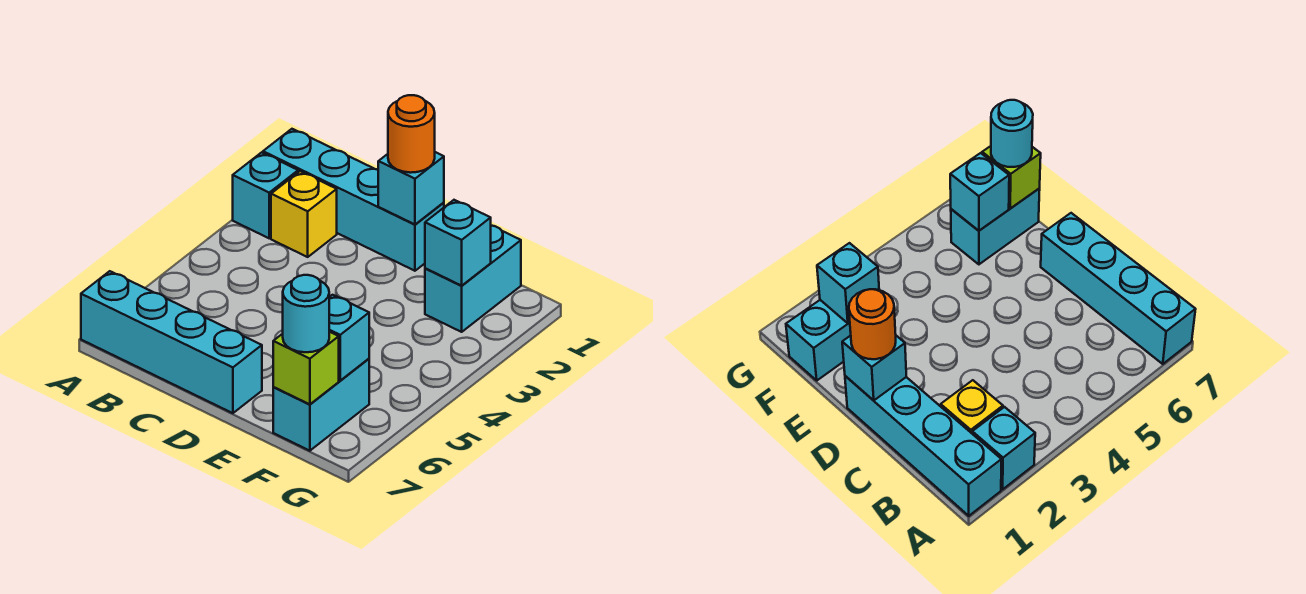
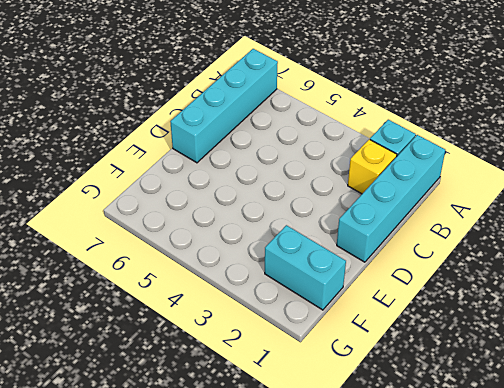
none -> cyan brick F6:F7 level 1
none -> cyan brick D1 level 2
none -> cyan brick F2 level 2

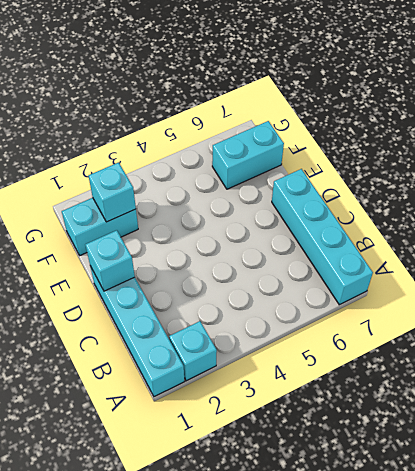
none -> yellow brick B2 level 1
none -> cyan brick F6 level 2
none -> lime brick F7 level 2

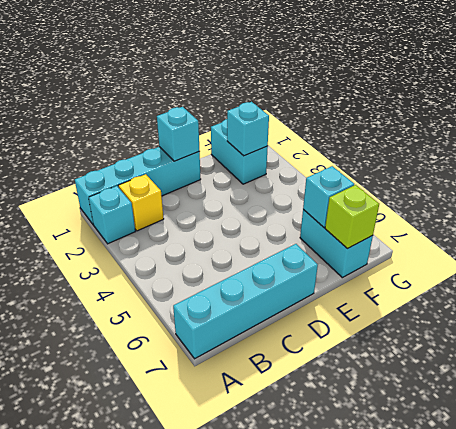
none -> orange round brick D1 level 3
none -> cyan round brick F7 level 3

